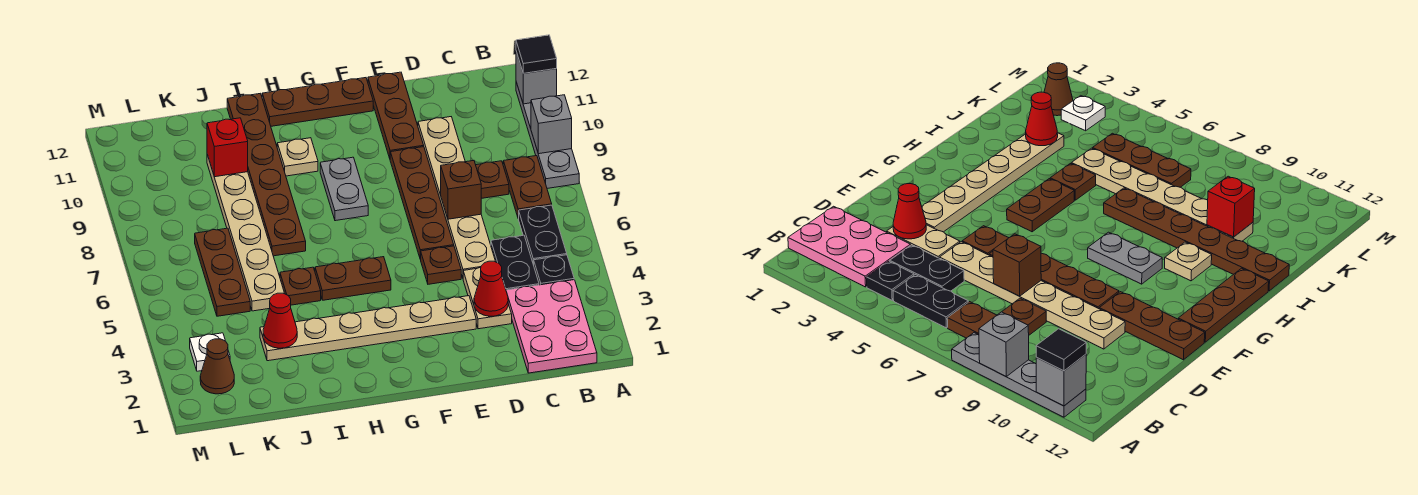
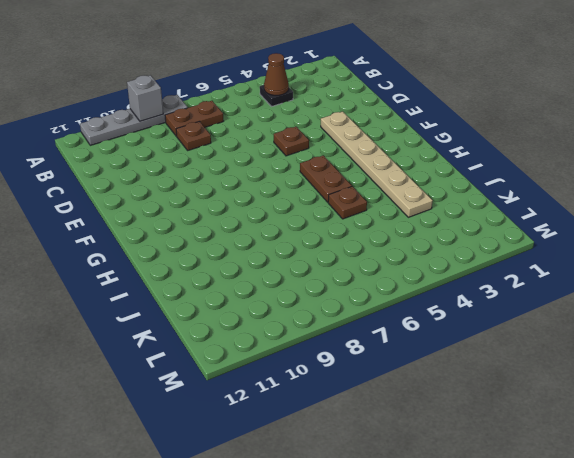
brown cone B4 level 2 -> brown cone L2 level 1
none -> pink plate B1:C3 level 1
none -> black plate B5:B6 level 1
none -> black plate C4:C5 level 1
none -> tan plate D3:D4 level 1

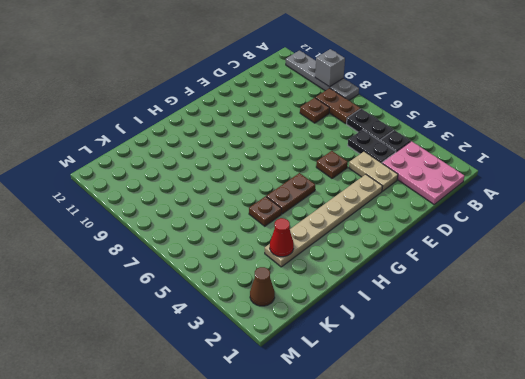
none -> tan plate D5:D10 level 1
none -> brown plate E6:E9 level 1
none -> brown plate E10:E12 level 1
none -> brown plate F12:H12 level 1

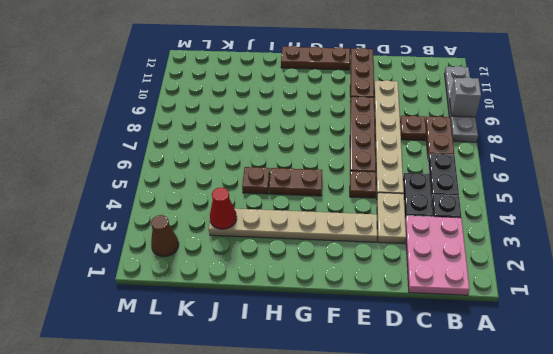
none -> grey plate G8:G9 level 1
none -> tan plate H10 level 1
none -> brown plate I7:I12 level 1
none -> tan plate J5:J10 level 1

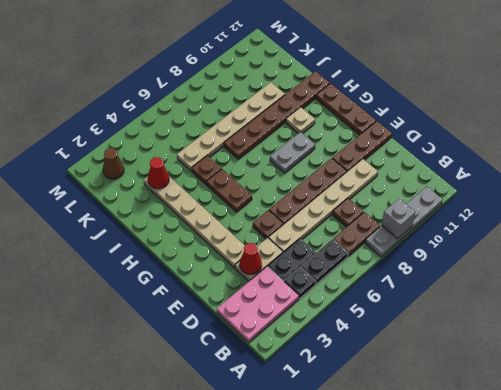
none -> brown plate K5:K7 level 1
none -> white plate L3 level 1
none -> grey brick A11 level 2
none -> brown brick D7 level 2

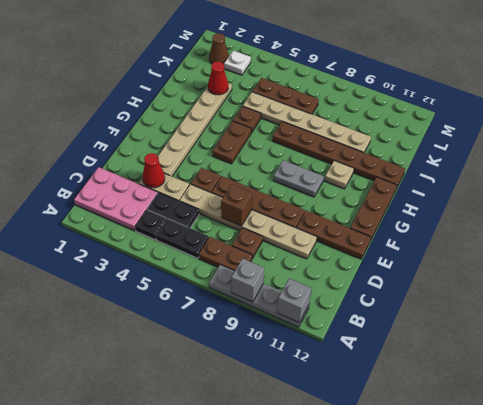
none -> red brick J10 level 2
none -> black tile A11 level 3

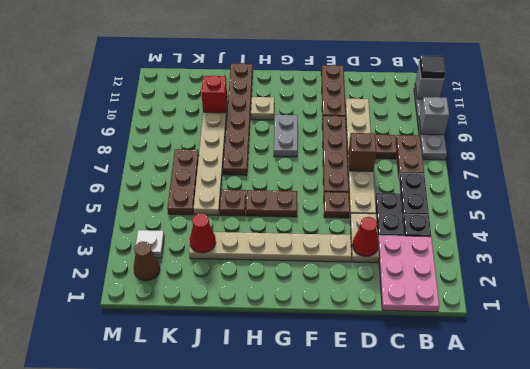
none -> brown plate F12:H12 level 1

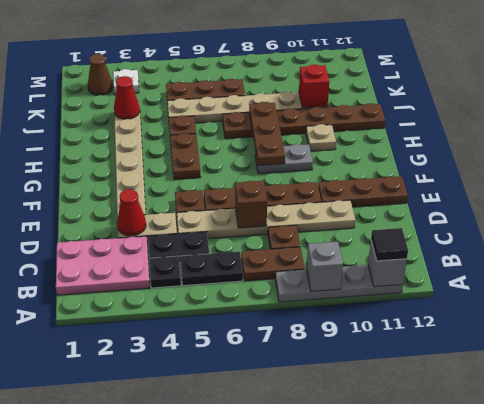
brown plate G8:I8 level 2 -> brown plate F12:H12 level 1

